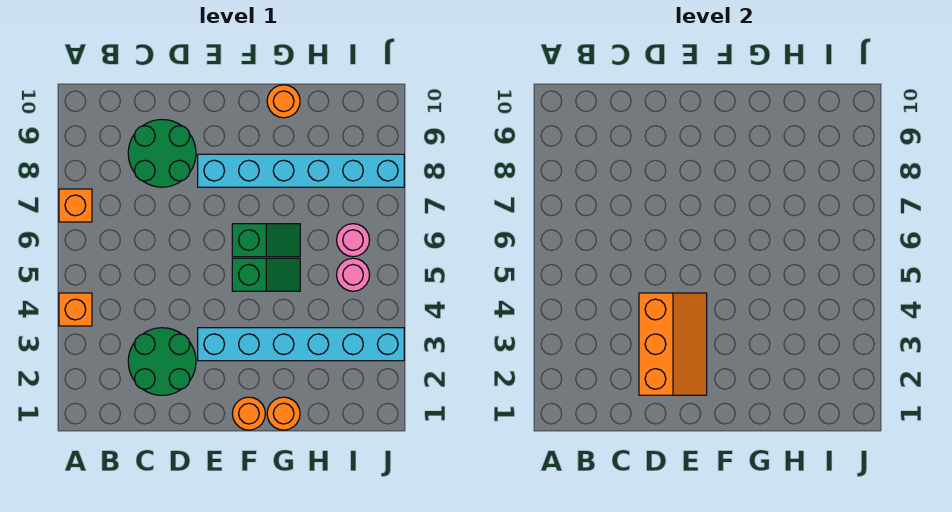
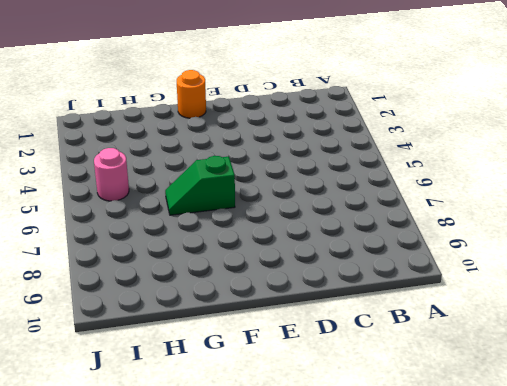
none -> orange brick A4 level 1
none -> orange brick A7 level 1
none -> green round brick C2:D3 level 1

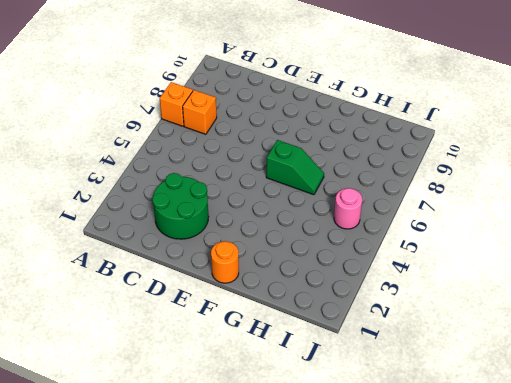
orange brick B7 level 1 -> orange brick A4 level 1
none -> green round brick C8:D9 level 1
none -> cyan brick E3:J3 level 1
none -> cyan brick E8:J8 level 1

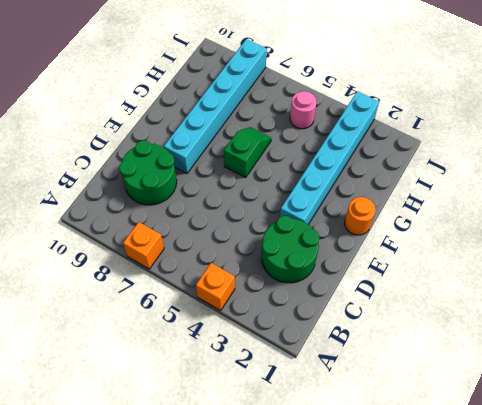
none -> green slope F5:G5 level 1 top F
none -> orange round brick G1 level 1
none -> orange round brick G10 level 1

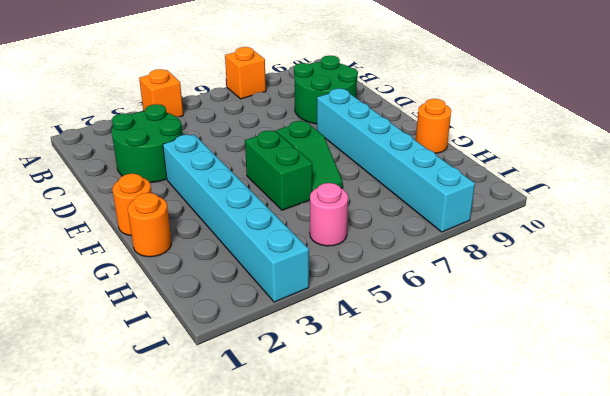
green brick F5:G5 level 1 -> green slope F5:G5 level 1 top F
none -> pink round brick I6 level 1
none -> orange slope D2:E4 level 2 top D

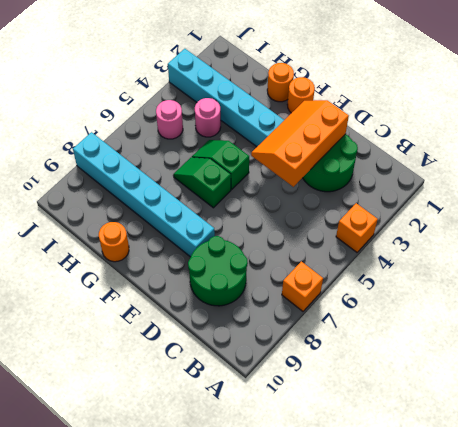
pink round brick H4 level 1 -> pink round brick I6 level 1

